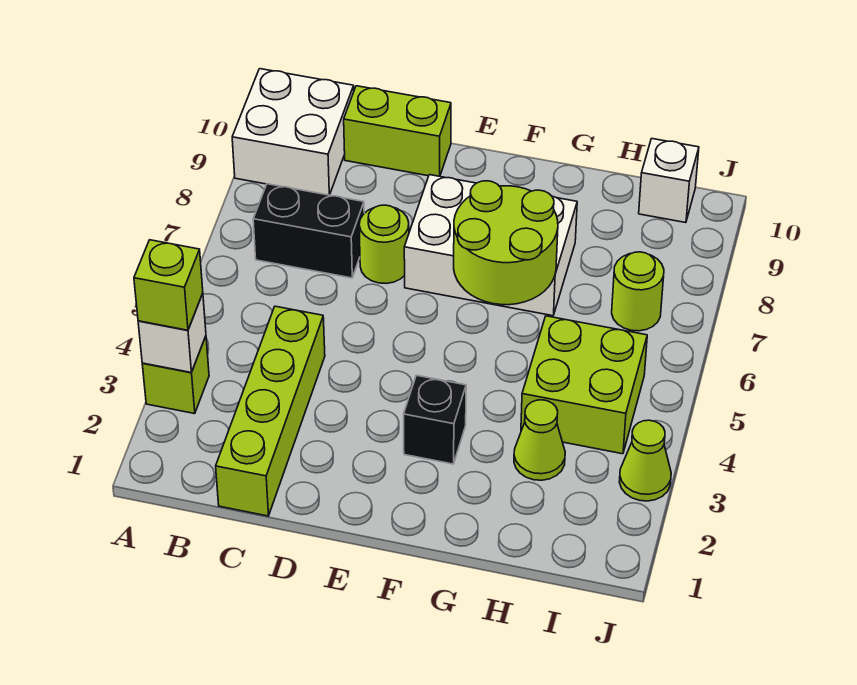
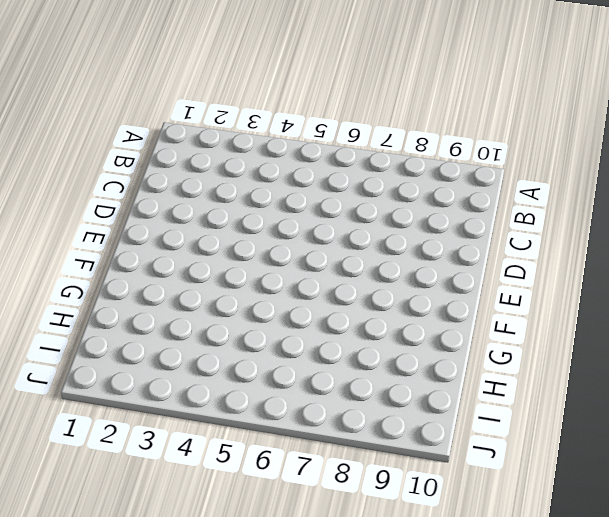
none -> lime brick A3 level 1
none -> white brick A9:B10 level 1
none -> black brick B7:C7 level 1

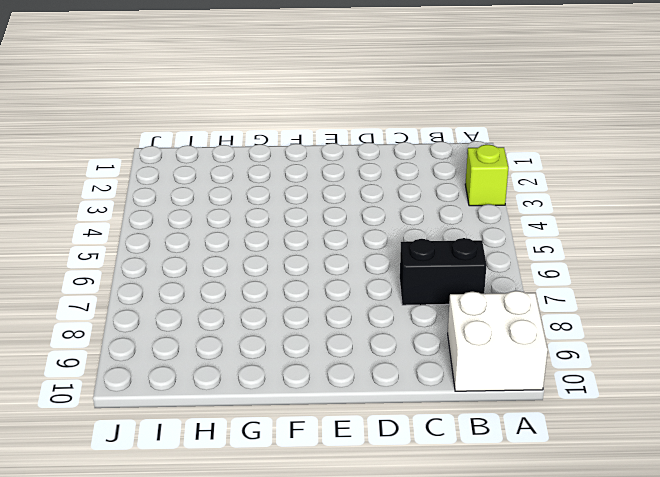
none -> lime brick C1:C4 level 1
none -> lime brick C10:D10 level 1
none -> lime round brick D7 level 1

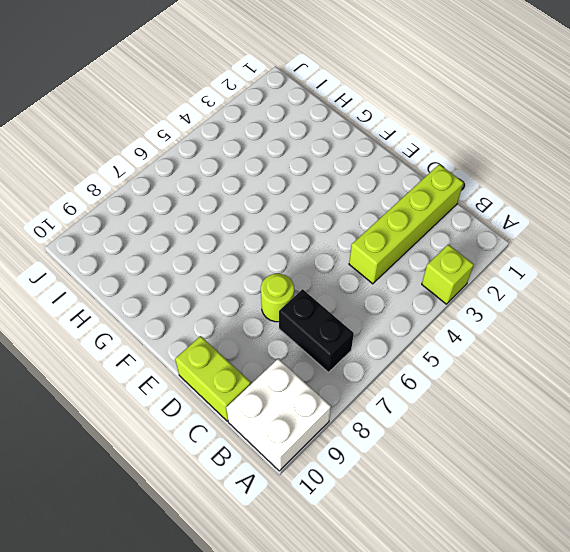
none -> white brick E7:G8 level 1
none -> black brick F3 level 1
none -> lime cone H3 level 1

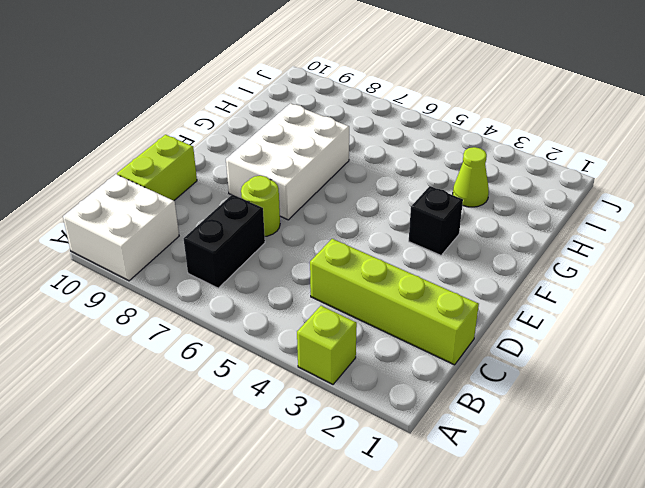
none -> lime brick H4:I5 level 1
none -> lime round brick I7 level 1
none -> white brick I10 level 1

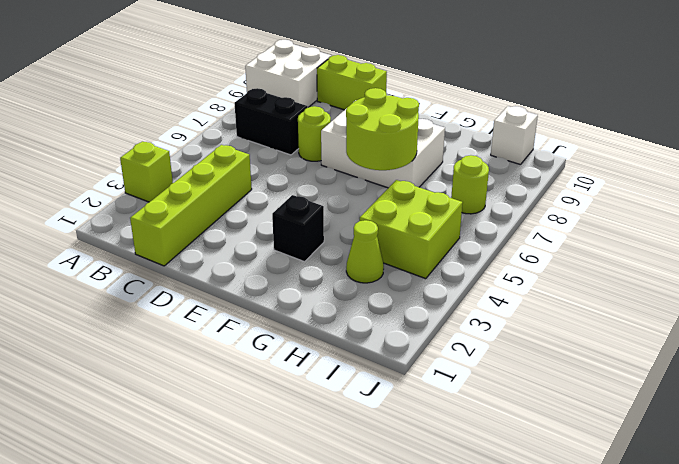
none -> lime cone J3 level 1
none -> white brick A3 level 2
none -> lime brick A3 level 3

